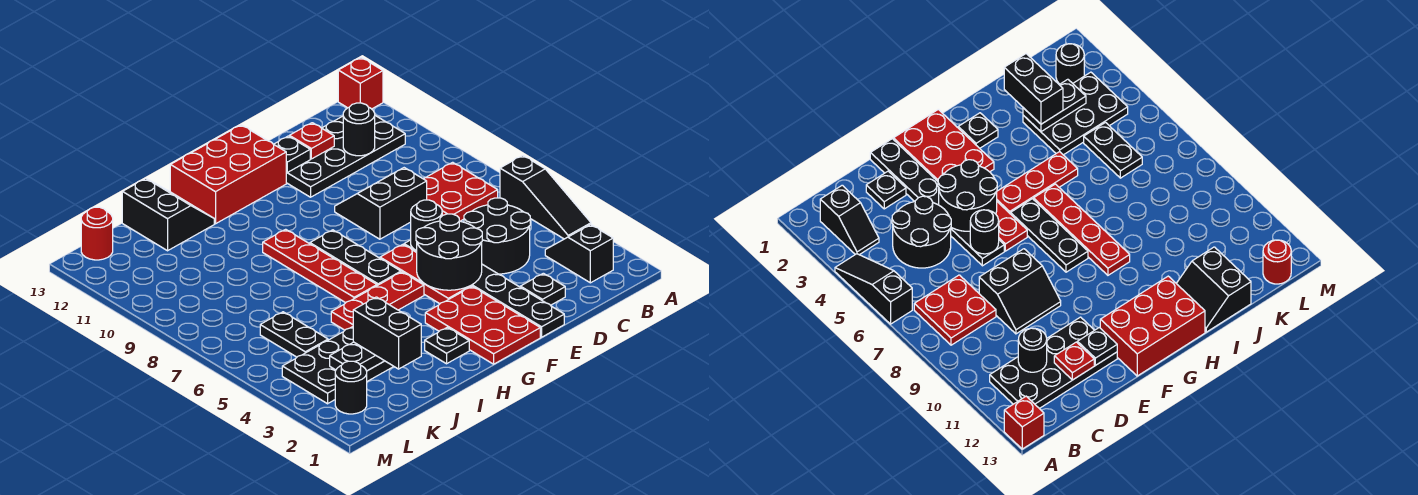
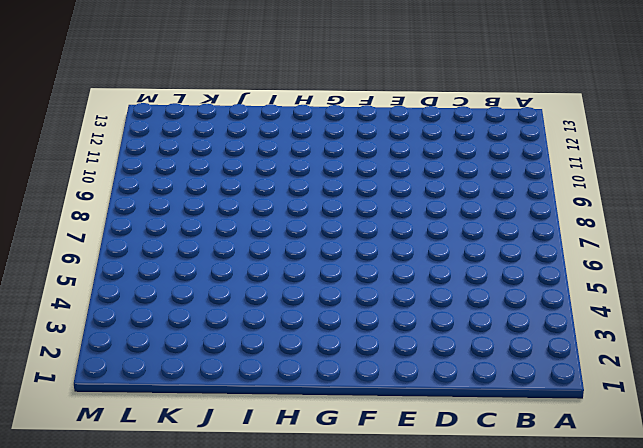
none -> black slope A4:A6 level 1 top 6
none -> red brick A13 level 1
none -> black slope B2:B3 level 1 top 2

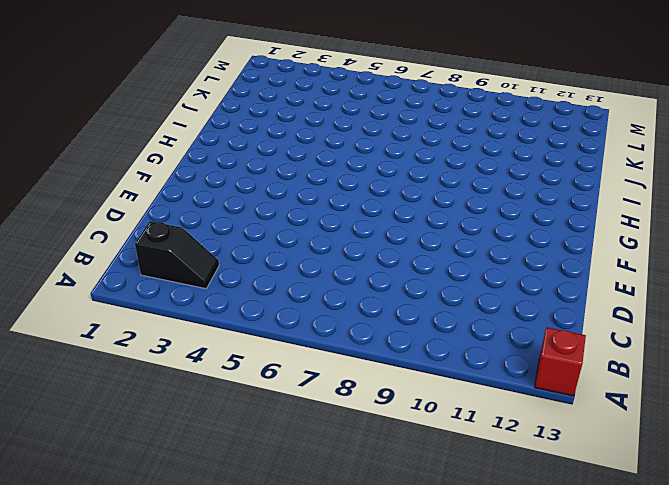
none -> black slope A4:A6 level 1 top 6
none -> red plate B7:C8 level 1
none -> black plate B11:E12 level 1

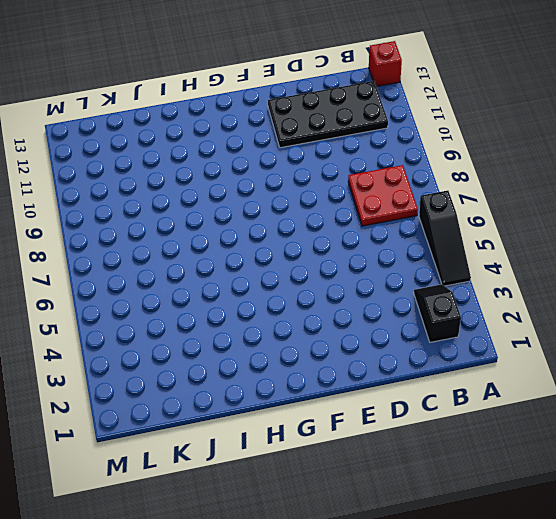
none -> black round brick C4:D5 level 1
none -> black plate D2 level 1
none -> black slope D8:E9 level 1 top 8

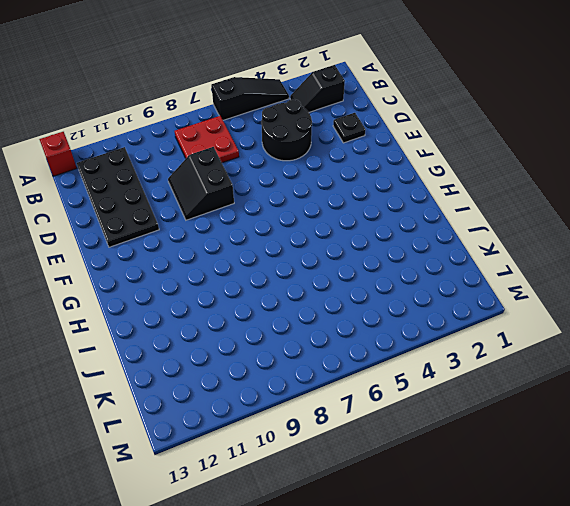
none -> black plate E1:E6 level 1
none -> red plate F1:G3 level 1
none -> red plate F4:F6 level 1

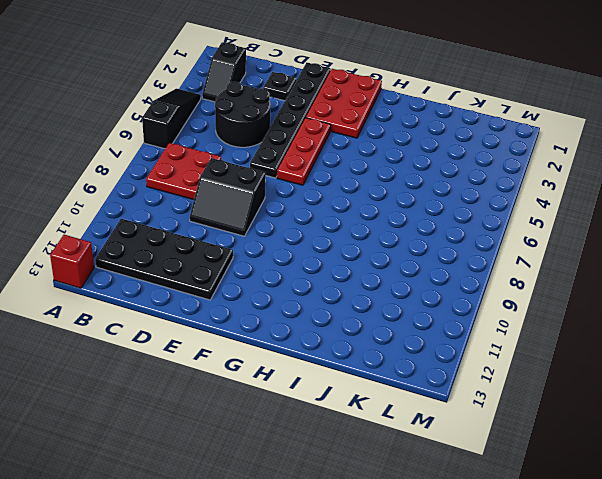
none -> red brick F12:H13 level 1
none -> red plate G5:I5 level 1
none -> black plate G6:G8 level 1

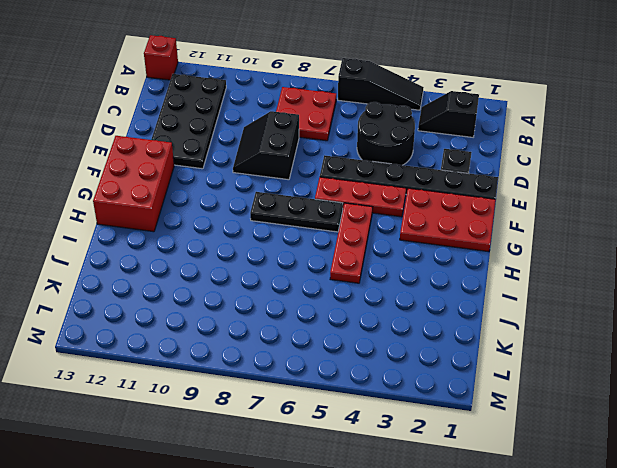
none -> black plate H2 level 1
none -> red plate H6:H9 level 1
none -> black slope I12:J13 level 1 top J

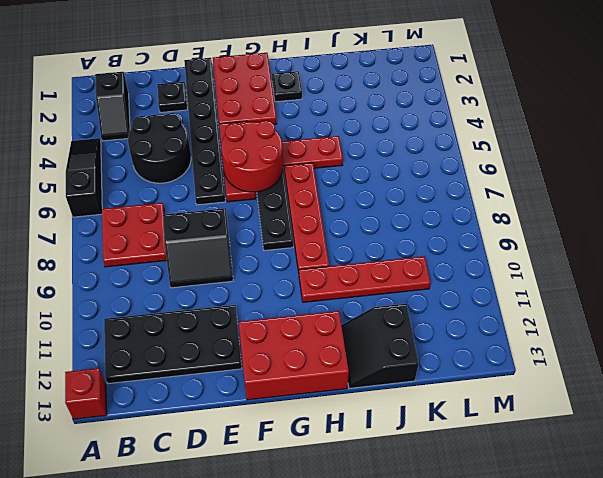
red round brick F5:G6 level 2 -> black round brick E4:F5 level 2
red plate H10:K10 level 1 -> none
none -> black plate J3:L4 level 1
none -> black plate K5:K6 level 1
none -> black round brick L2 level 1

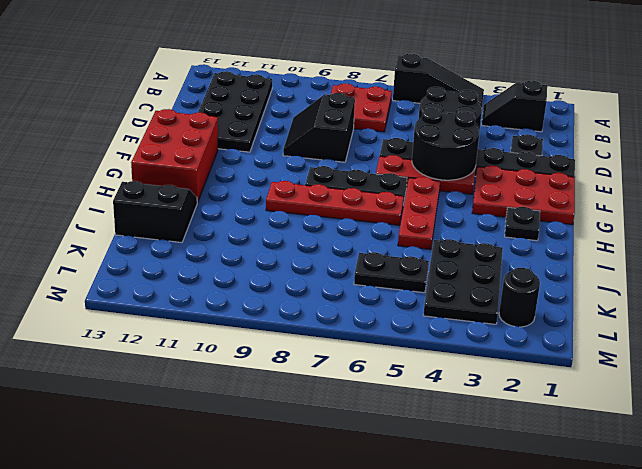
none -> red brick A13 level 1
none -> red round brick L13 level 1
none -> black round brick C11 level 2

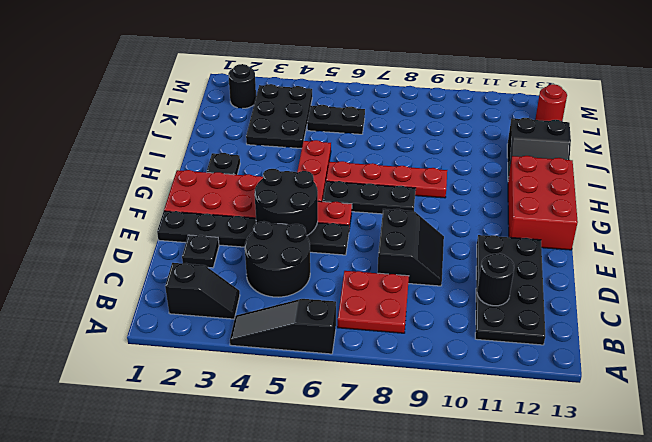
none -> red brick A13 level 1
none -> red plate D12 level 2
none -> black round brick E6 level 2

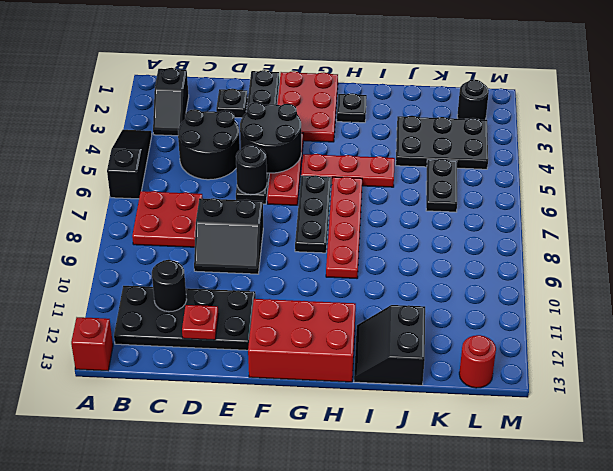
none -> black plate E12 level 2
none -> black plate J3:K3 level 2
none -> black brick J2:J3 level 3

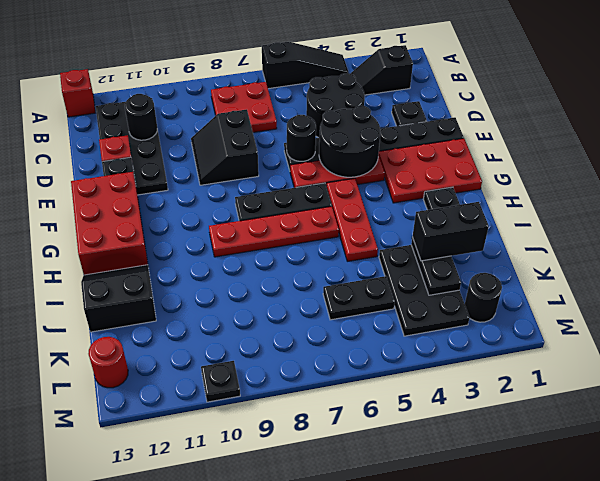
black plate M10 level 1 -> none

